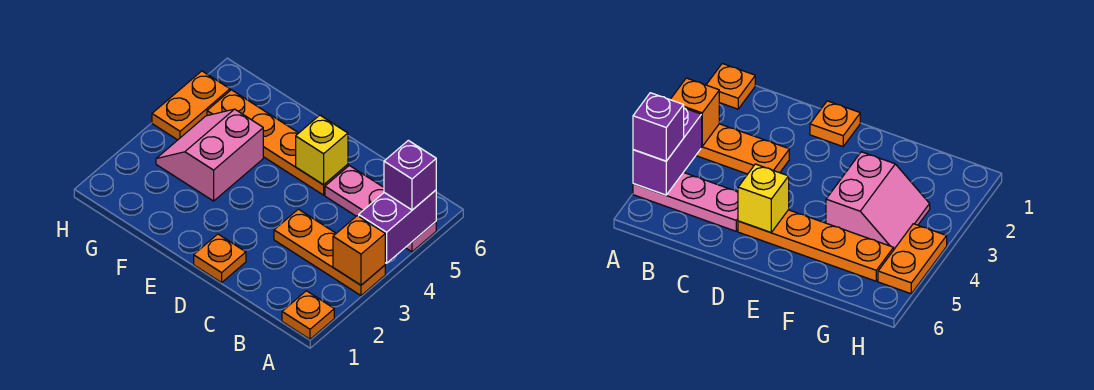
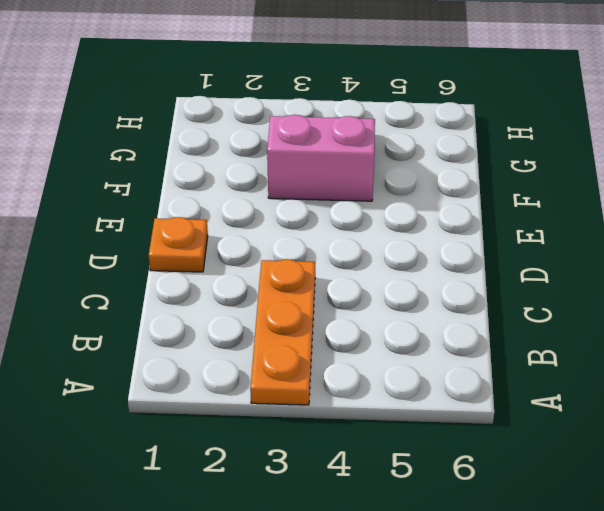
none -> orange plate A1 level 1
none -> pink plate A5:C5 level 1

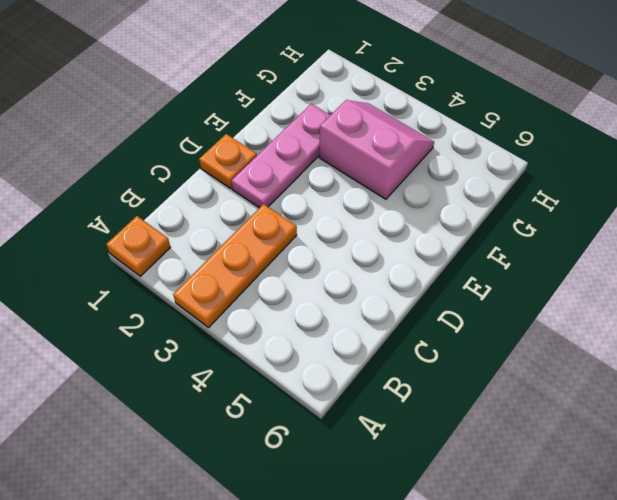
pink plate D2:F2 level 1 -> pink plate A5:C5 level 1
none -> orange plate D5:G5 level 1
none -> orange plate H4:H5 level 1

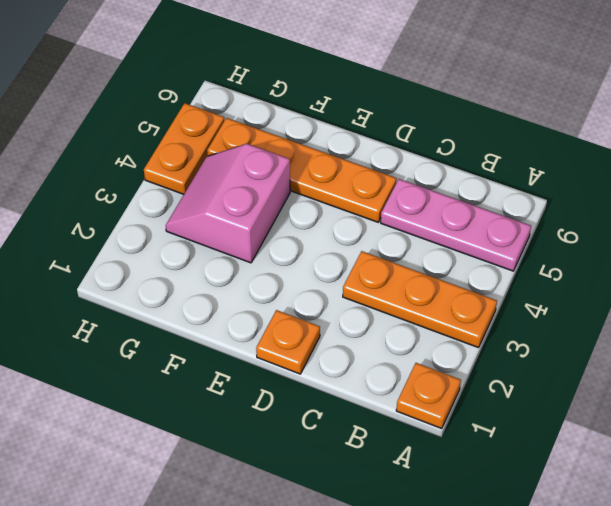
none -> orange brick A3 level 2
none -> purple brick A4:A5 level 2

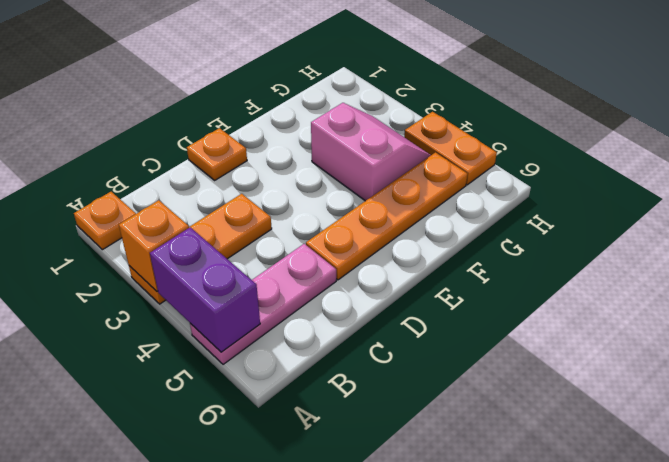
none -> yellow brick D5 level 2
none -> purple brick A5 level 3

